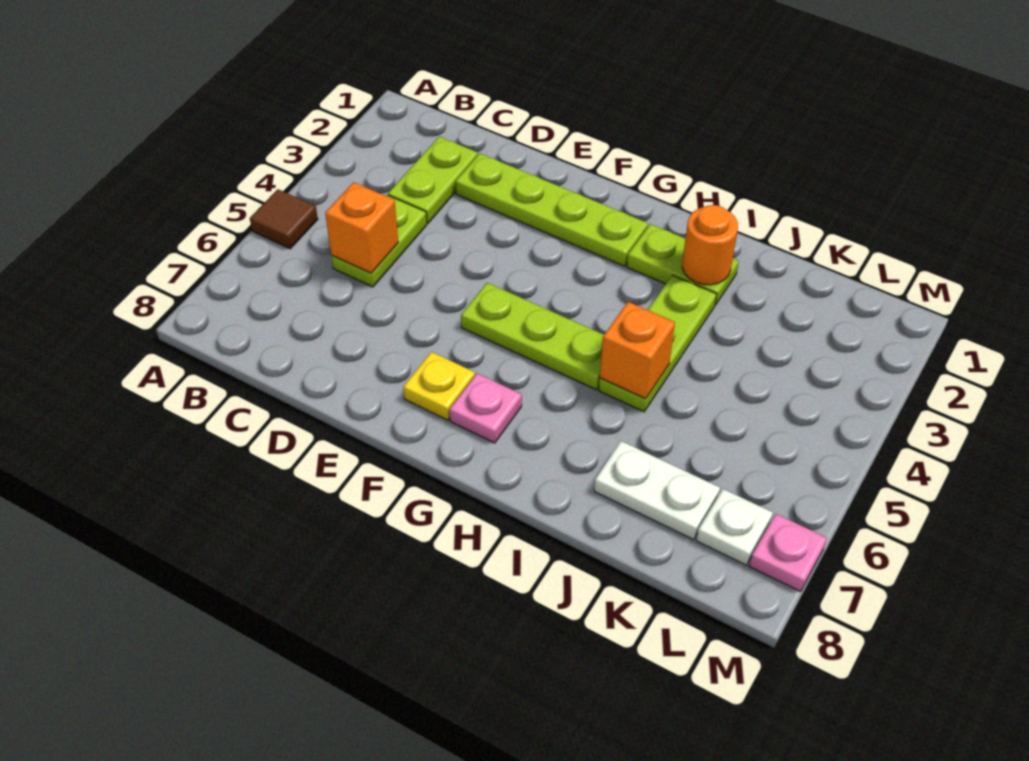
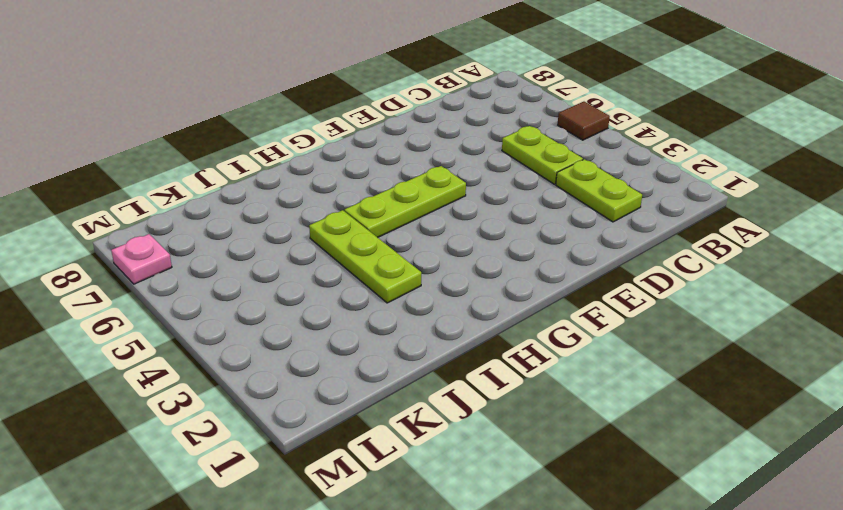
none -> lime plate D2:G2 level 1
none -> yellow plate F7 level 1
none -> pink plate G7 level 1

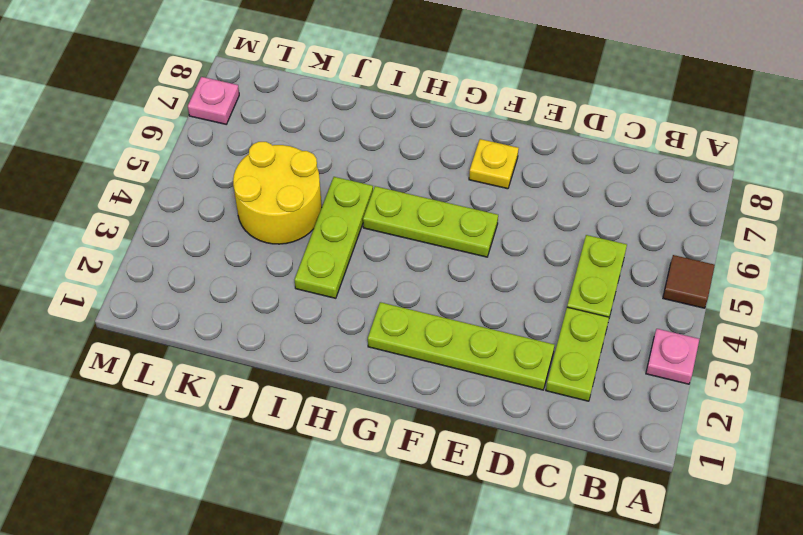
pink plate A3 level 1 -> pink plate G7 level 1
yellow round brick J4:K5 level 1 -> none
none -> lime plate H2:I2 level 1
none -> white plate J7:K7 level 1
none -> white plate L7 level 1

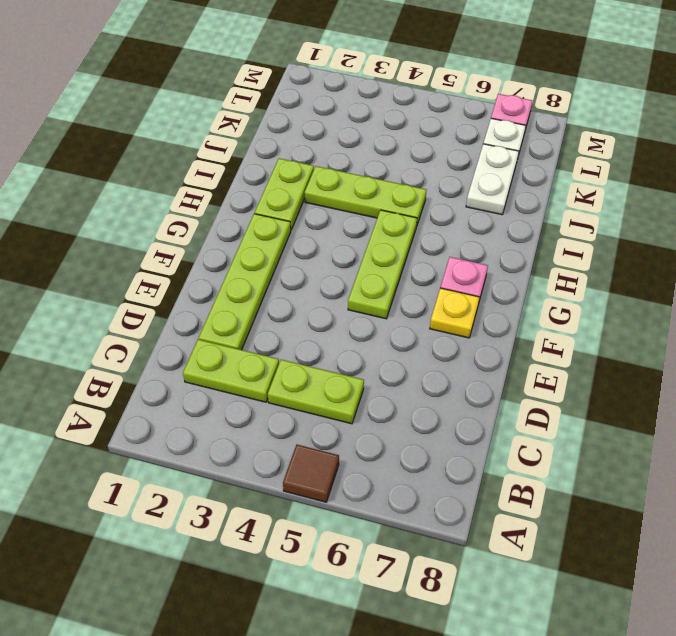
none -> orange brick C5 level 2
none -> orange round brick I2 level 2
none -> orange brick I5 level 2

